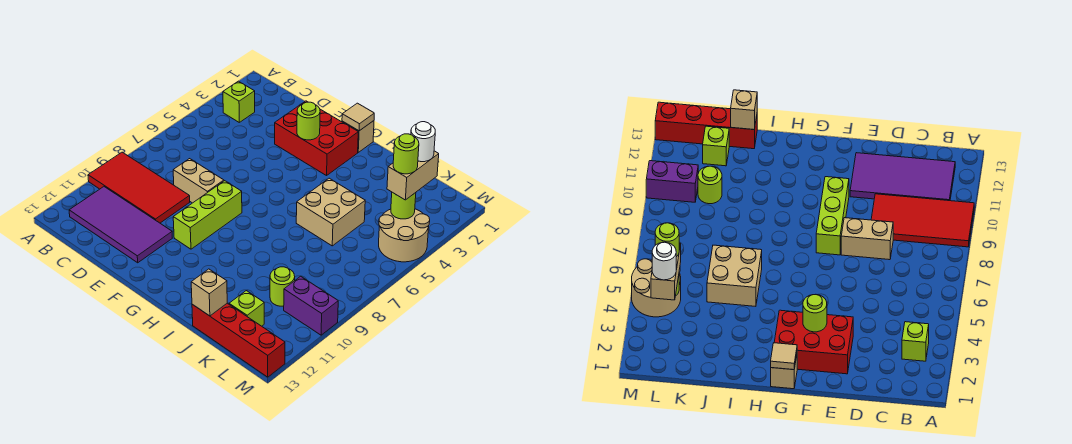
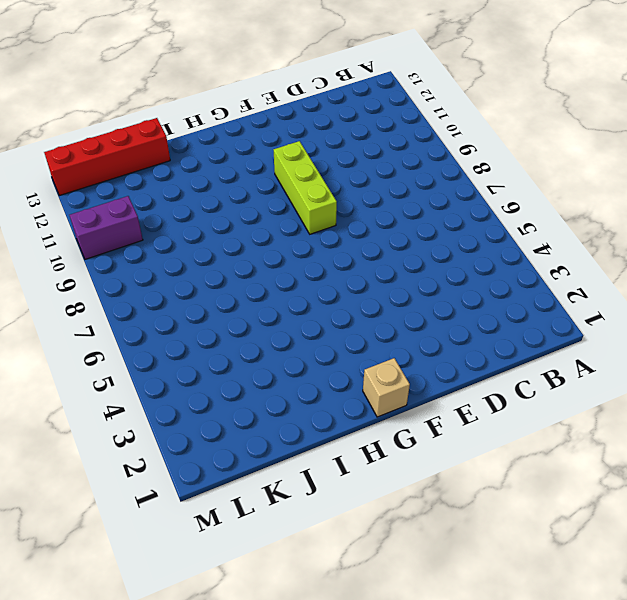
none -> red tile A9:D10 level 1
none -> lime brick B3 level 1
none -> purple tile B11:E12 level 1

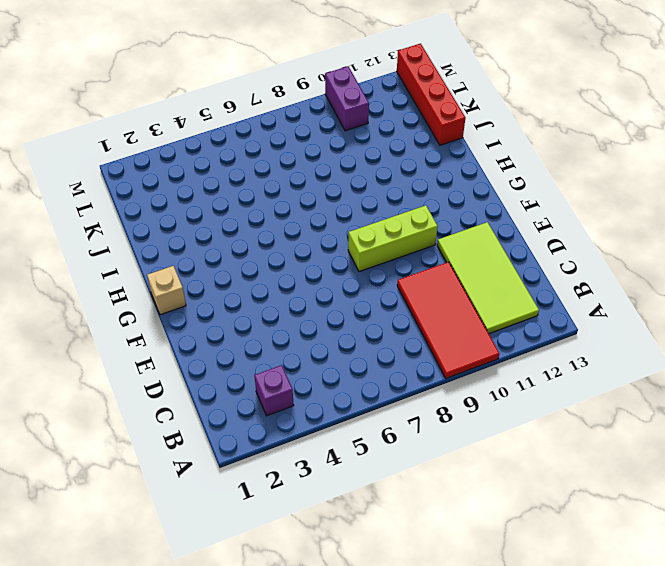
purple brick B3 level 1 -> lime brick B3 level 1
lime tile B11:E12 level 1 -> purple tile B11:E12 level 1
none -> tan brick D8:E8 level 1
none -> red brick E2:G3 level 1
none -> tan brick I5:J6 level 1

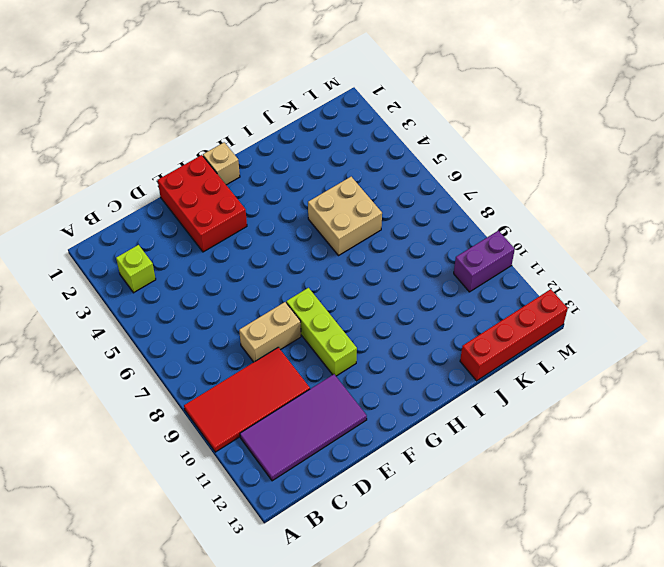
red brick E1:F3 level 1 -> red brick E2:G3 level 1
none -> lime round brick K10 level 1
none -> lime brick K12 level 1
none -> tan round brick L4:M5 level 1

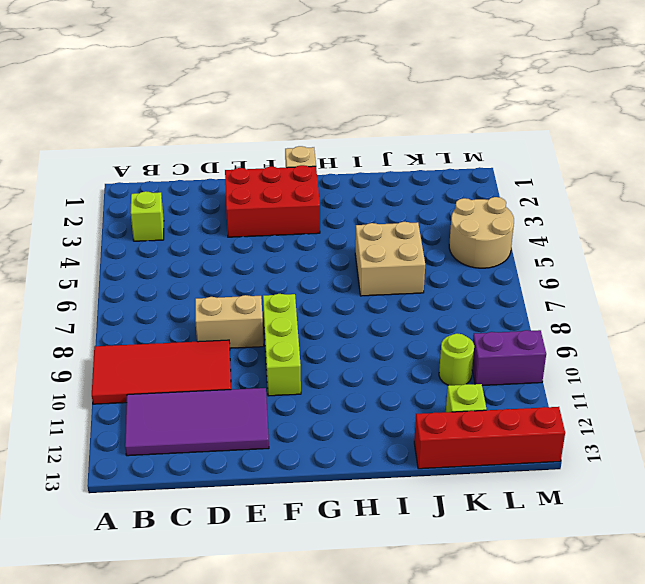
none -> lime round brick F3 level 2
none -> tan tile G1 level 2
none -> tan brick J13 level 2

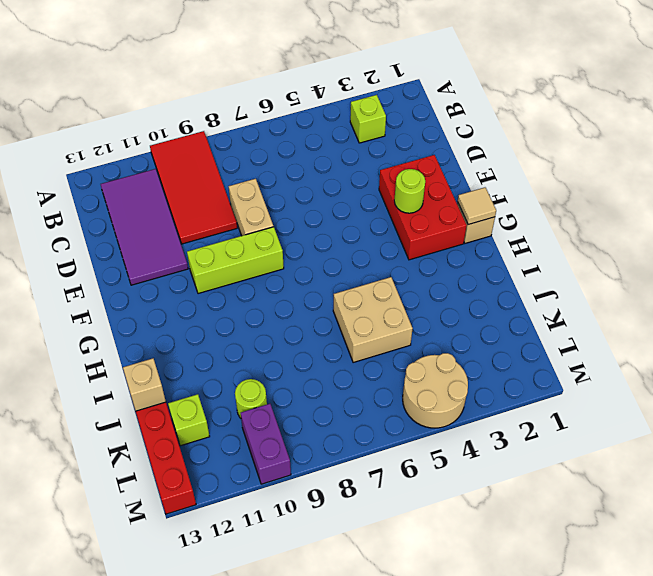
none -> lime round brick L4 level 2
none -> tan brick L3:L4 level 3
none -> white round brick L3 level 4

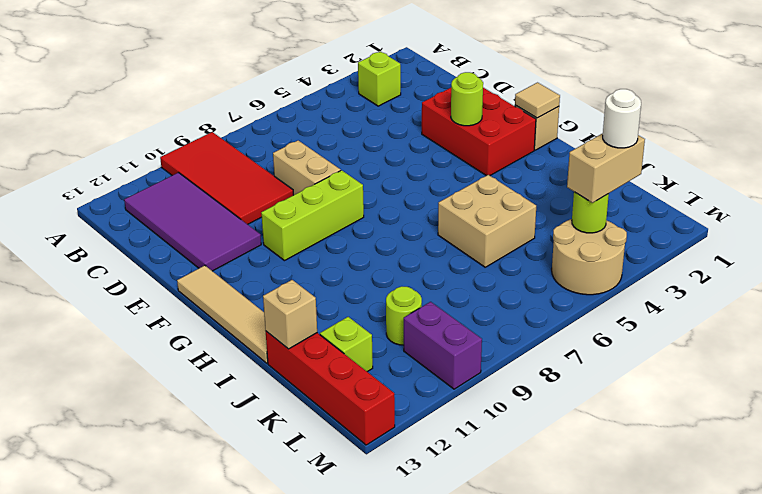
tan tile F13:I13 level 1 -> none
none -> lime round brick L4 level 4

